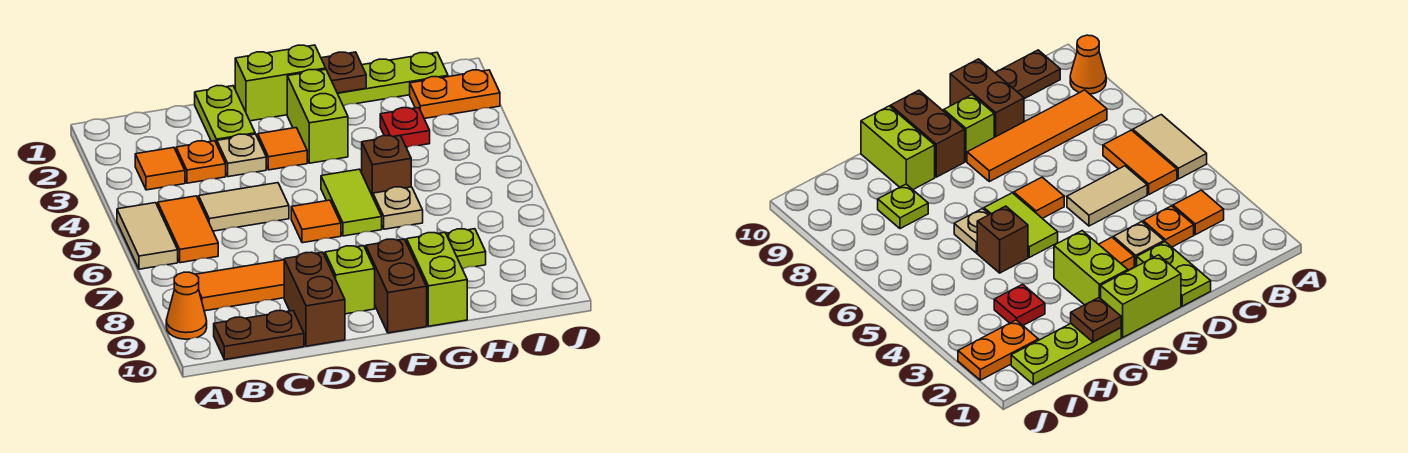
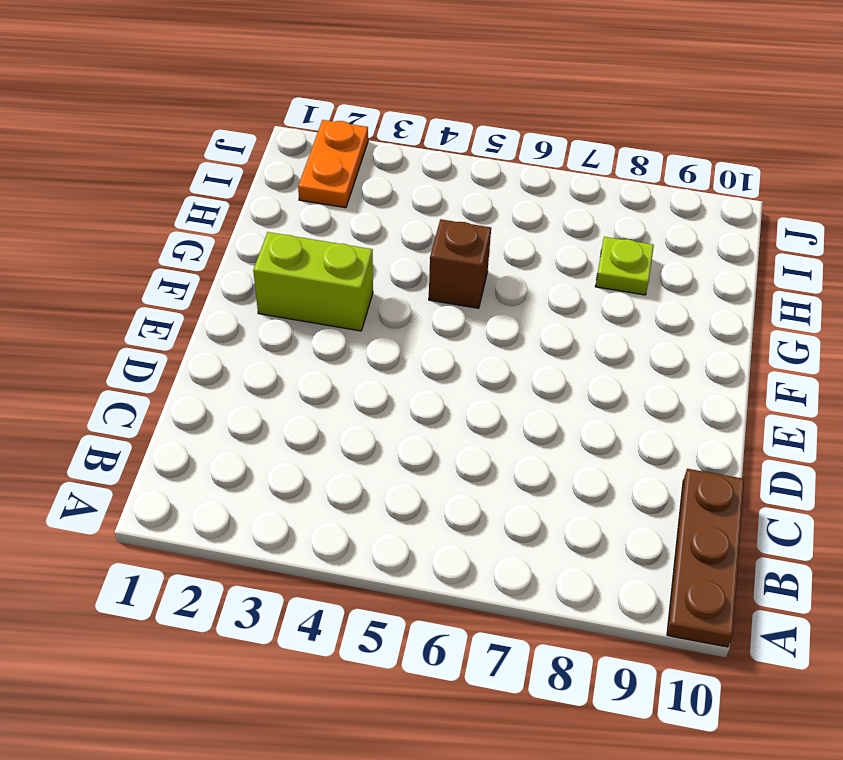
brown plate A10:C10 level 1 -> brown plate B10:C10 level 1
none -> tan tile A5:A6 level 1
none -> orange cone A9 level 1
none -> orange tile B3 level 1

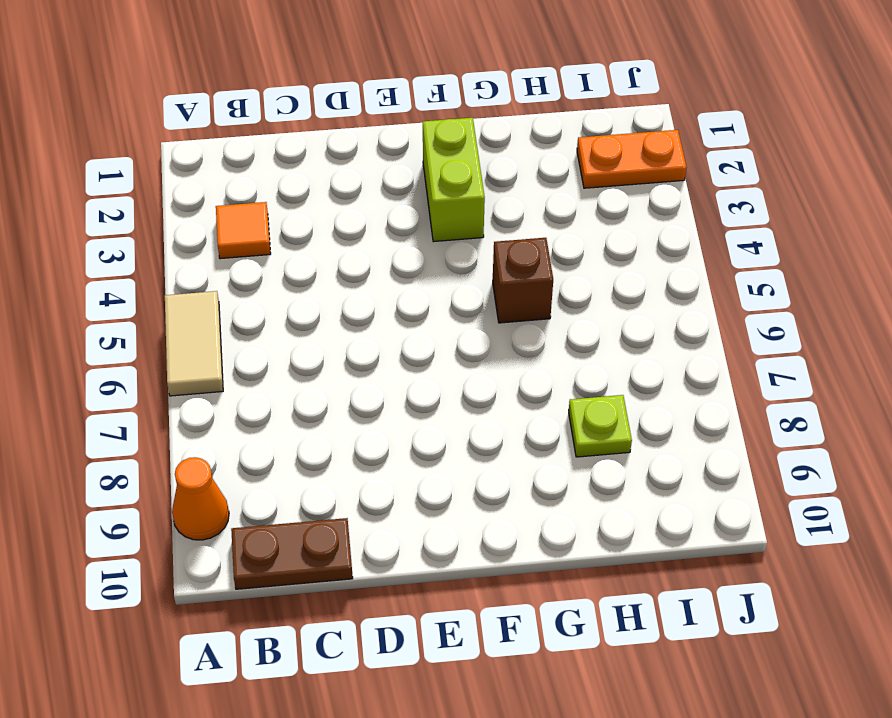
none -> orange tile B5:B6 level 1
none -> orange tile B8:E8 level 1
none -> orange plate C3 level 1

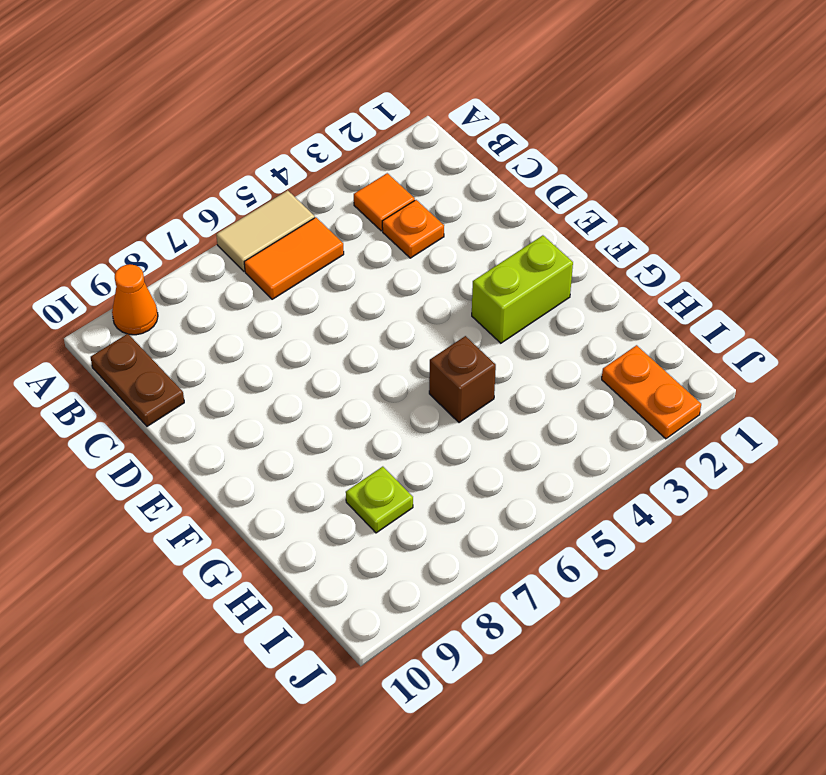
none -> orange tile B8:E8 level 1
none -> tan tile C5:D5 level 1
none -> lime plate D1:D2 level 1

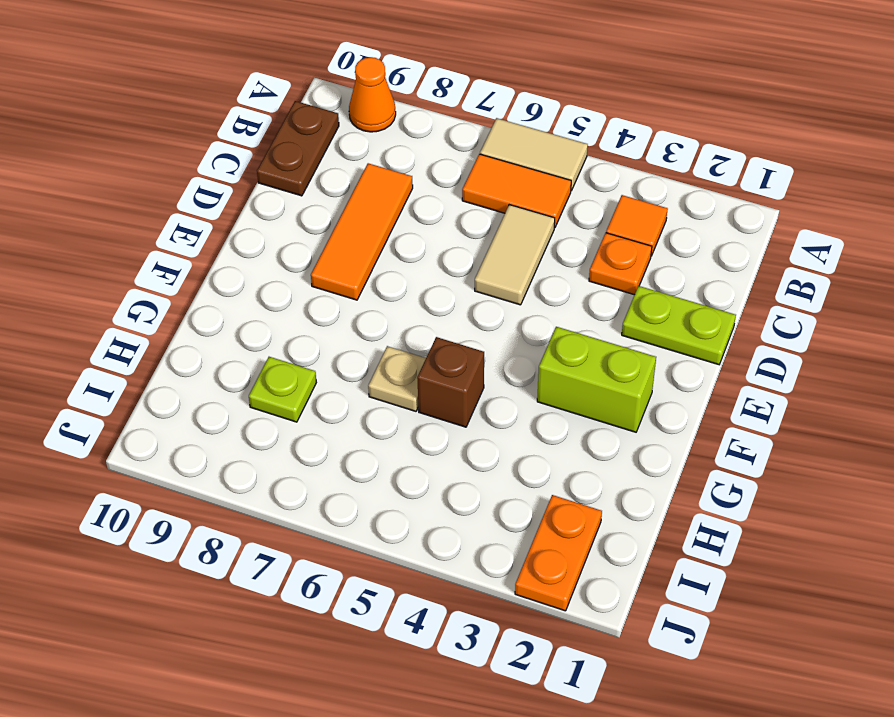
orange tile C8:E8 level 1 -> orange tile B8:E8 level 1
none -> tan plate D3 level 1
none -> brown brick D9:D10 level 1
none -> lime brick E1:F1 level 1

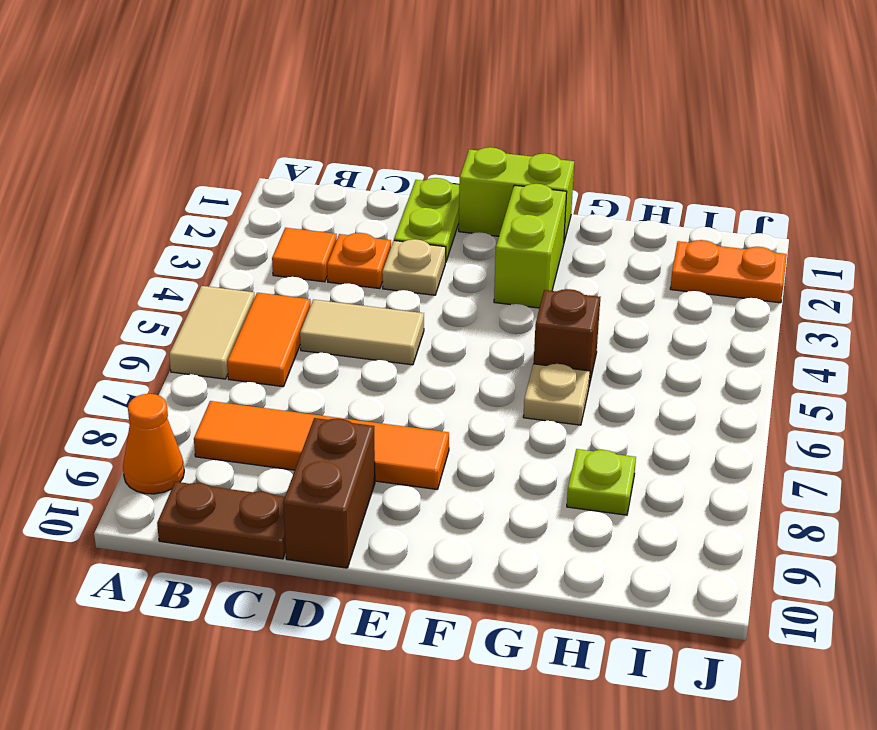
none -> orange tile E3 level 1
none -> orange tile E6 level 1
none -> lime brick E9 level 1

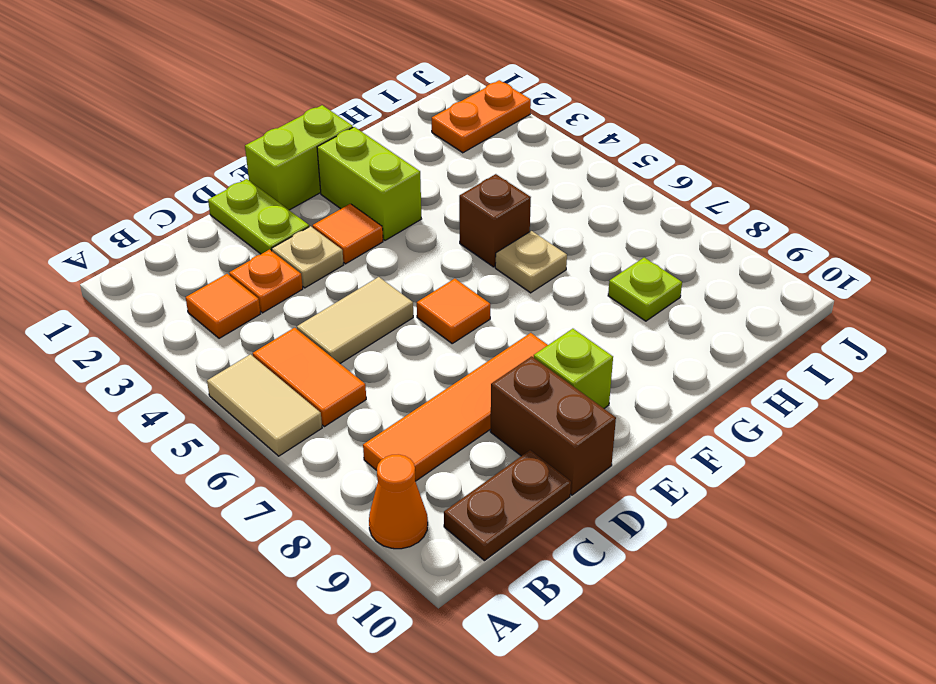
none -> lime tile F5:F6 level 1
none -> brown brick F9:F10 level 1
none -> lime plate G1:I1 level 1

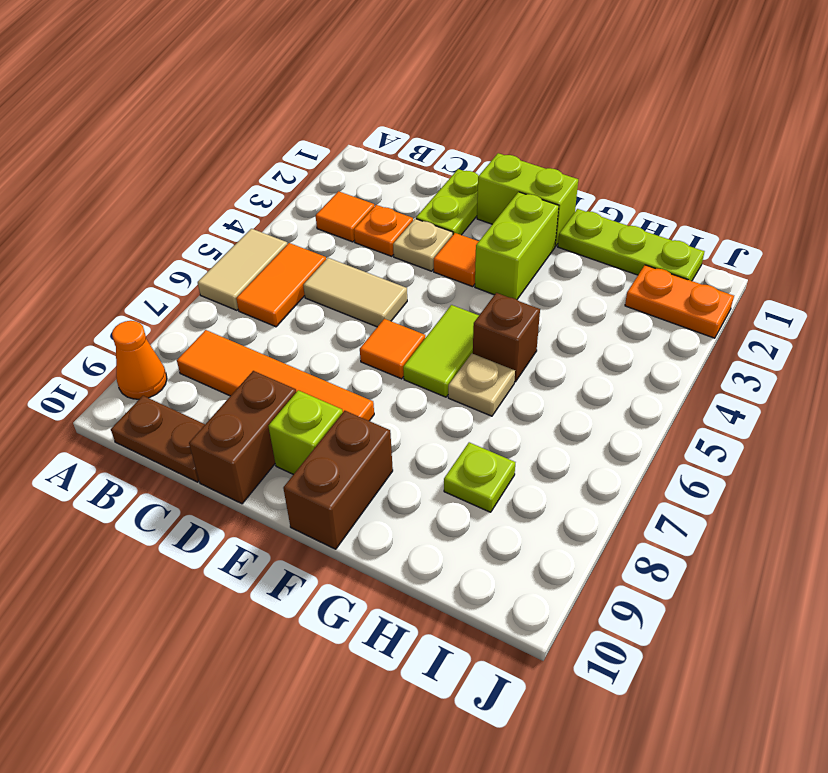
none -> lime brick G9:G10 level 1
none -> red plate H3 level 1
none -> brown plate G1 level 2

